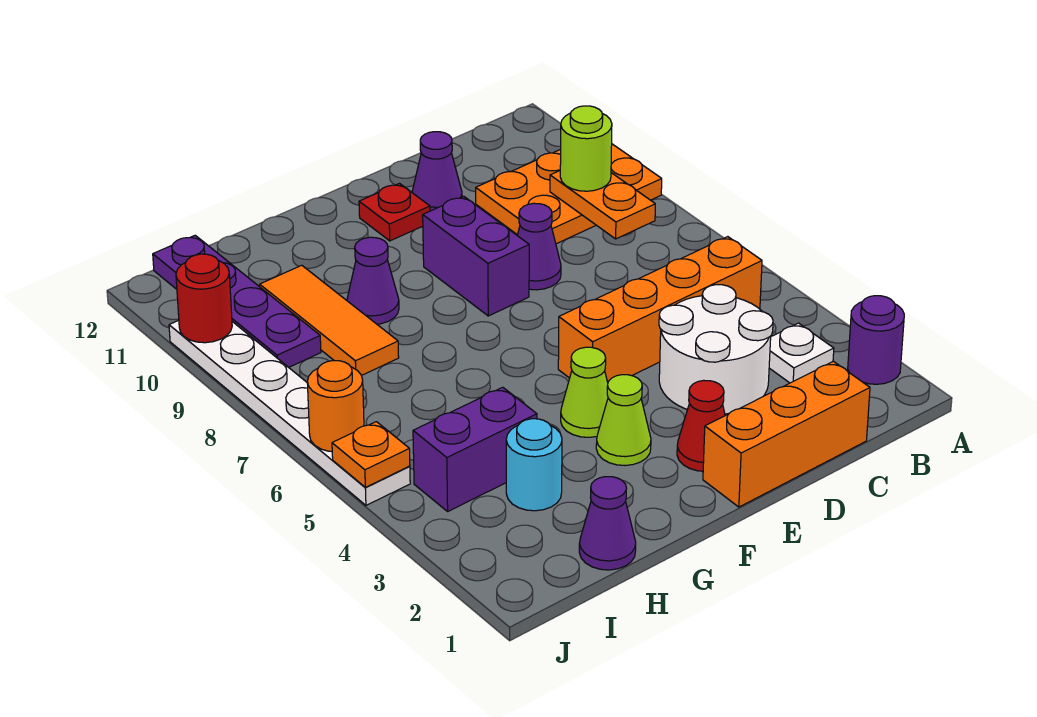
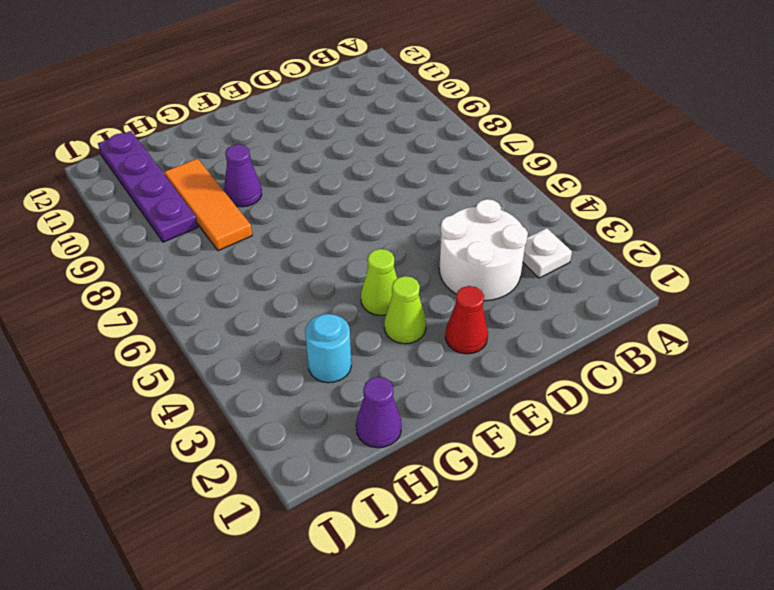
none -> purple round brick A2 level 1
none -> orange plate A9:C10 level 1
none -> orange brick B5:E5 level 1

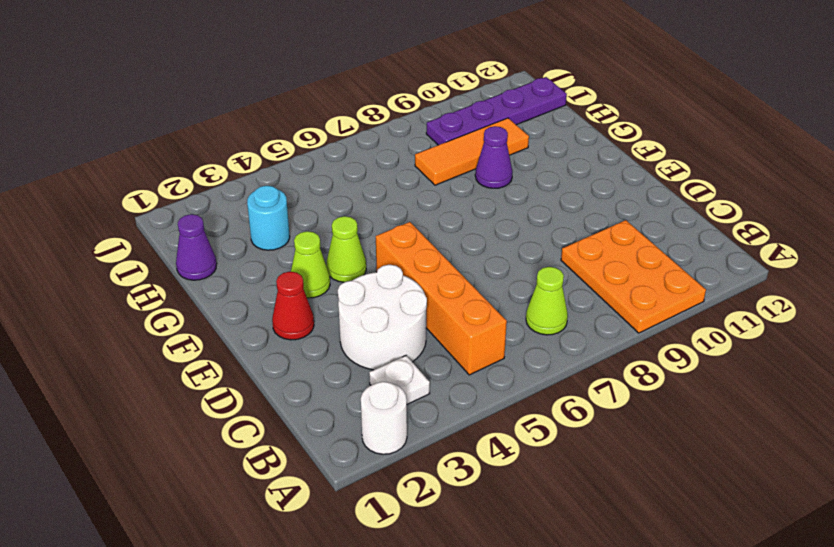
white round brick A2 level 1 -> purple round brick A2 level 1
lime cone B7 level 1 -> none
none -> orange brick C1:E1 level 1
none -> purple cone D8 level 1
none -> purple cone D11 level 1

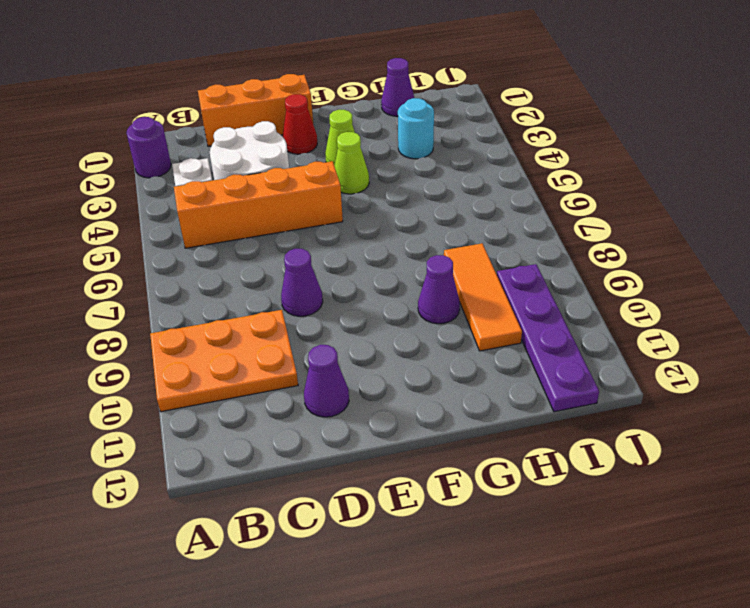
none -> purple brick E8:E9 level 1
none -> red plate E11 level 1
none -> purple brick H4:I4 level 1

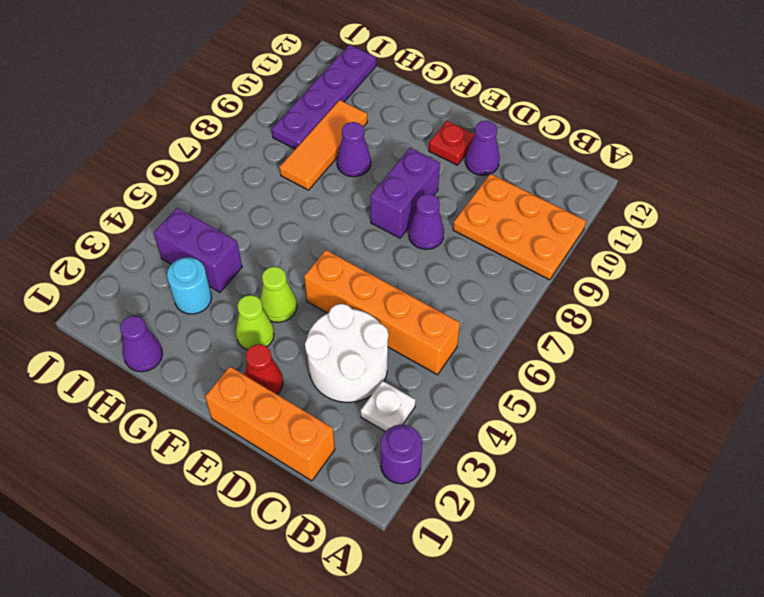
none -> white plate J5:J10 level 1
none -> orange plate B8:B9 level 2
none -> orange plate J5 level 2

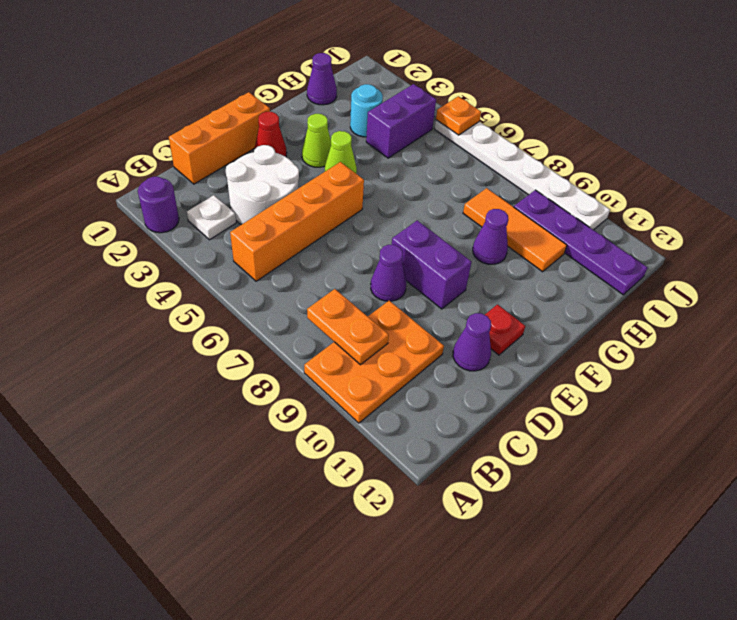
none -> orange round brick J6 level 2
none -> red round brick J10 level 2
none -> lime round brick B9 level 3

